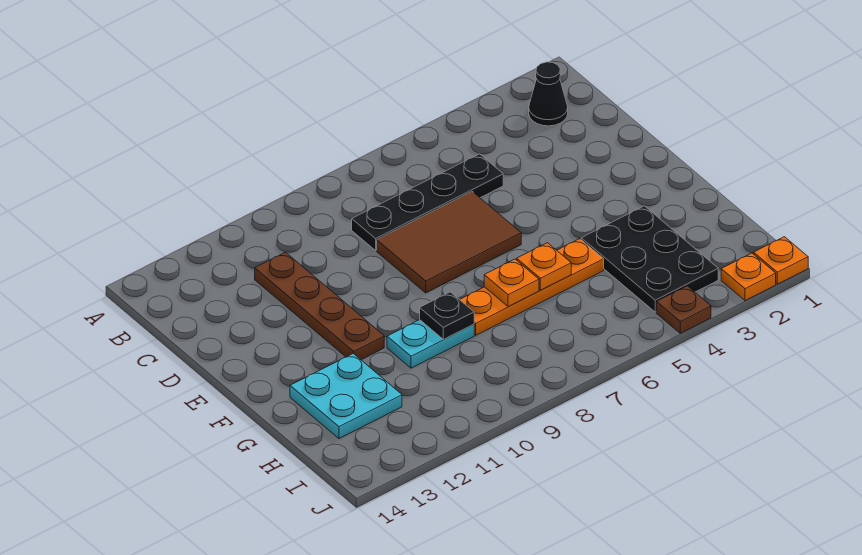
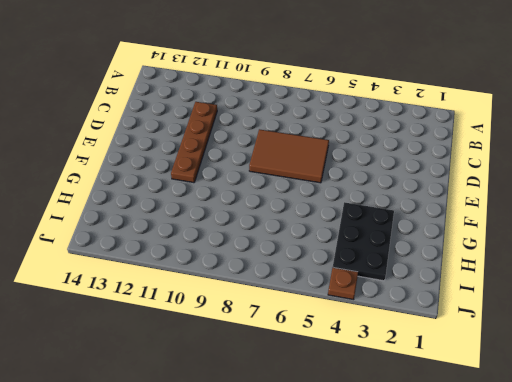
none -> black cone B2 level 1
none -> black plate C5:C8 level 1
none -> orange plate G5:G8 level 1

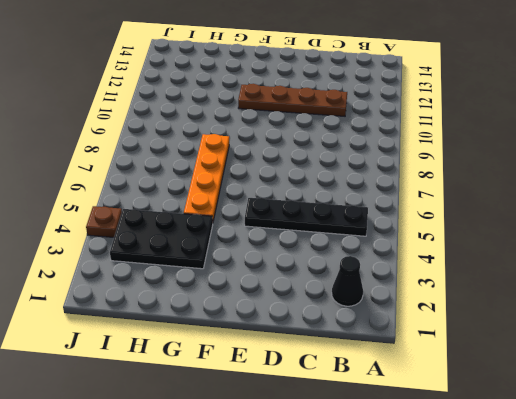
black plate B5:E5 level 1 -> black plate C5:C8 level 1
none -> brown tile D6:E8 level 1
none -> cyan plate G9:G10 level 1
none -> cyan plate G12:H13 level 1

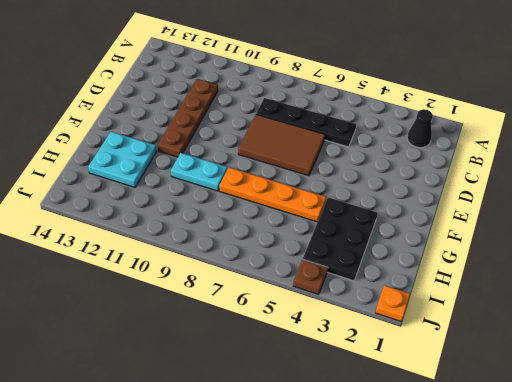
none -> orange plate J2 level 1
none -> orange plate G6 level 2
none -> orange plate G7 level 2

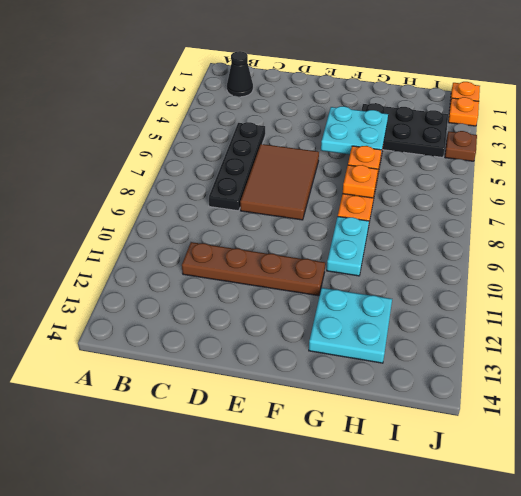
cyan plate F4:G5 level 2 -> none
none -> black plate G9 level 2

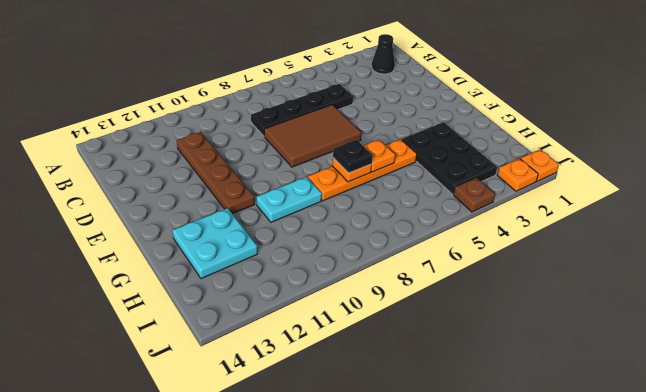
black plate G7 level 3 -> black plate G9 level 2

